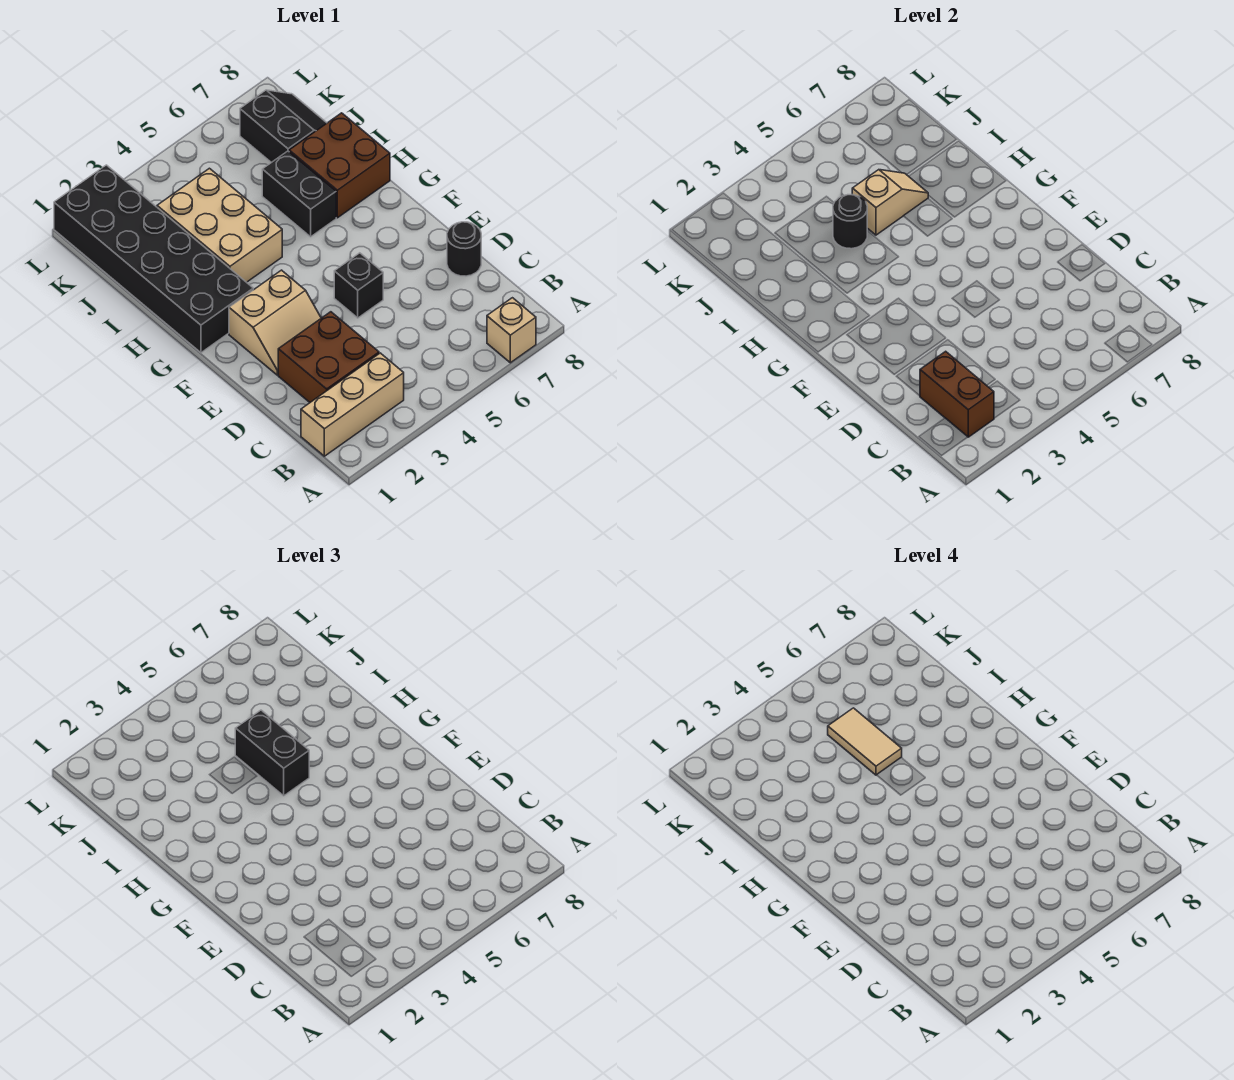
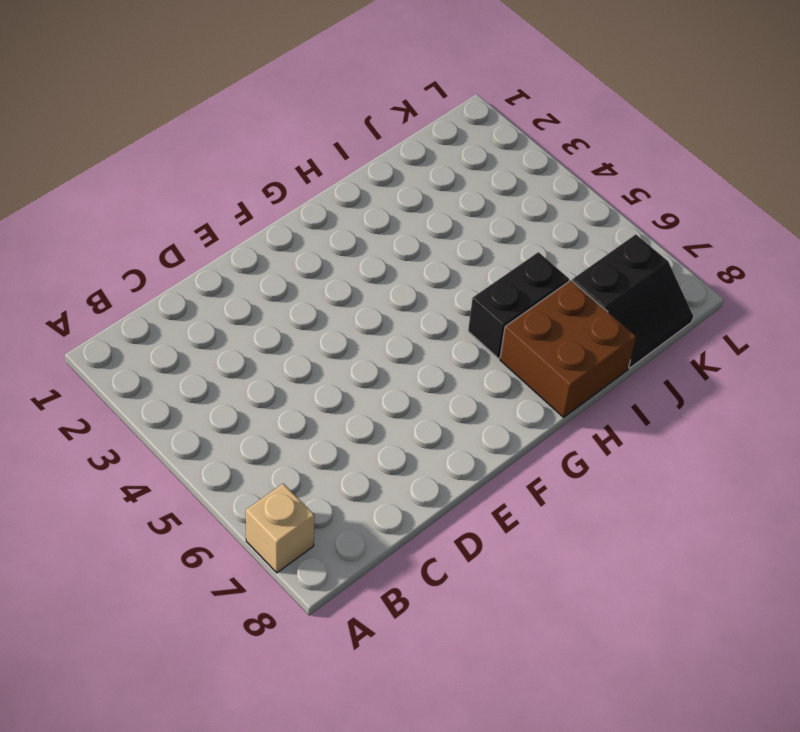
none -> tan brick B1:B3 level 1
none -> brown brick C2:D3 level 1
none -> black round brick D8 level 1

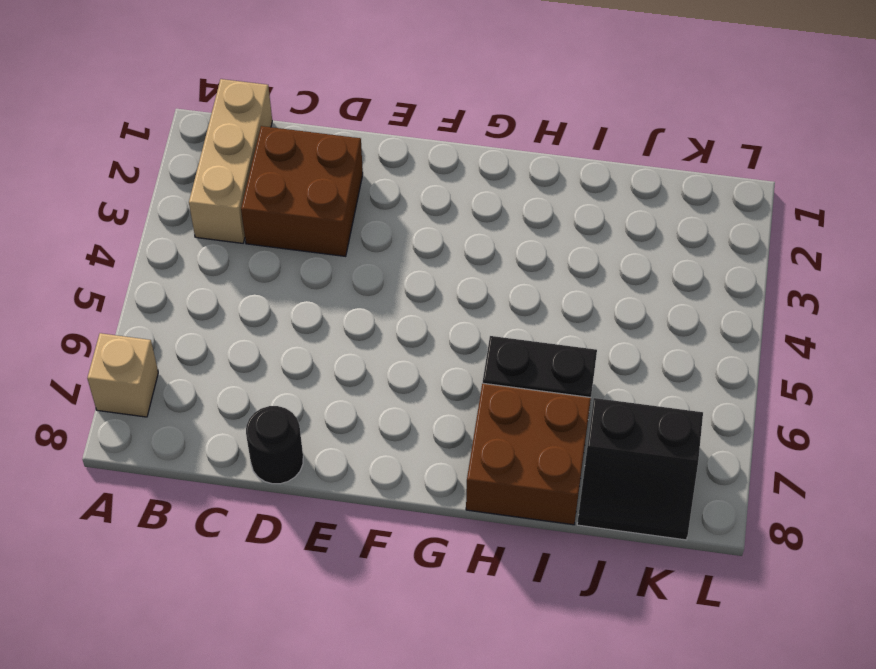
none -> tan slope E2:F3 level 1 top F
none -> black brick E5 level 1
none -> black brick G1:L2 level 1

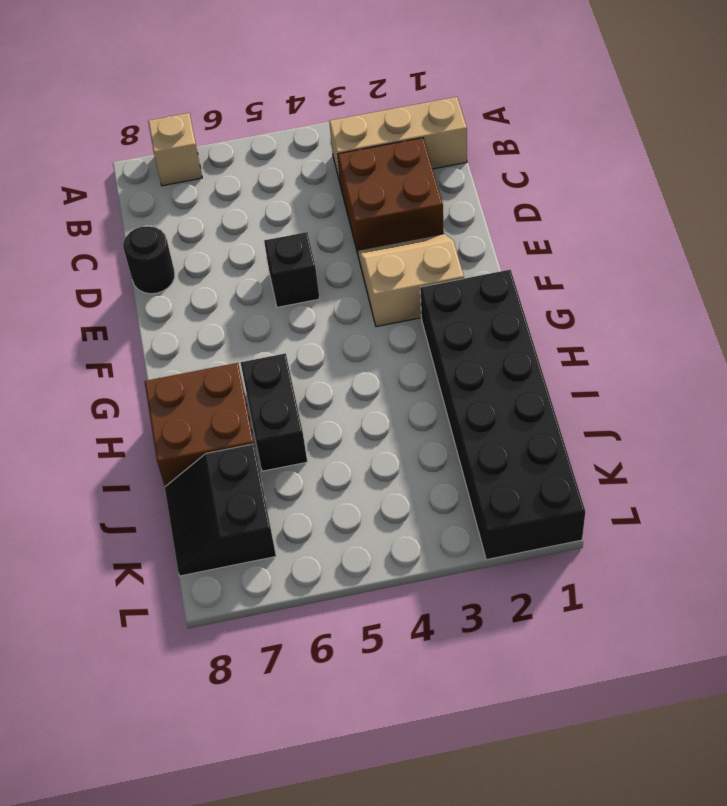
none -> tan brick H3:J4 level 1
none -> brown brick B2:C2 level 2
none -> black round brick I4 level 2

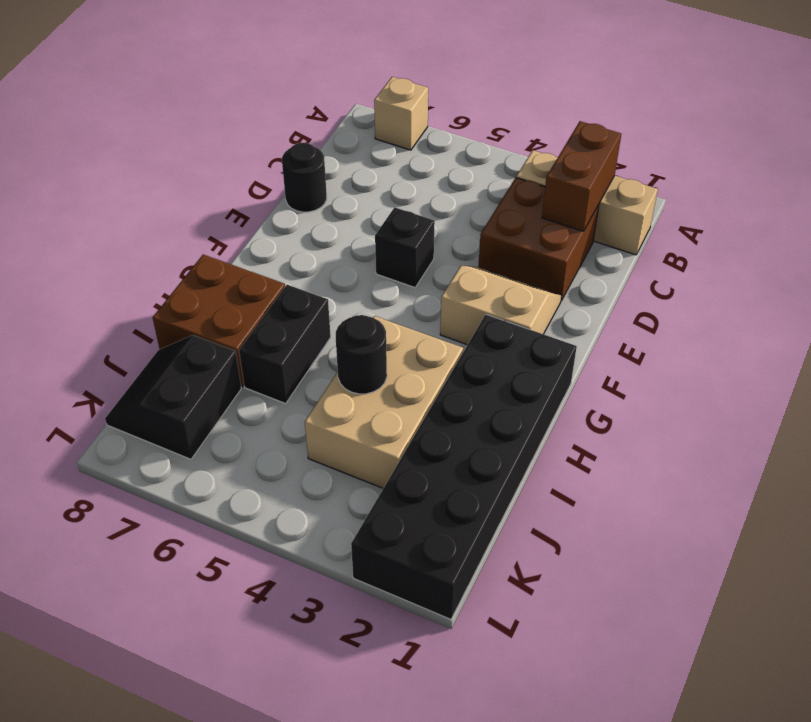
none -> tan slope I5:I6 level 2 top 5
none -> black brick H5:I5 level 3
none -> tan tile I5:J5 level 4

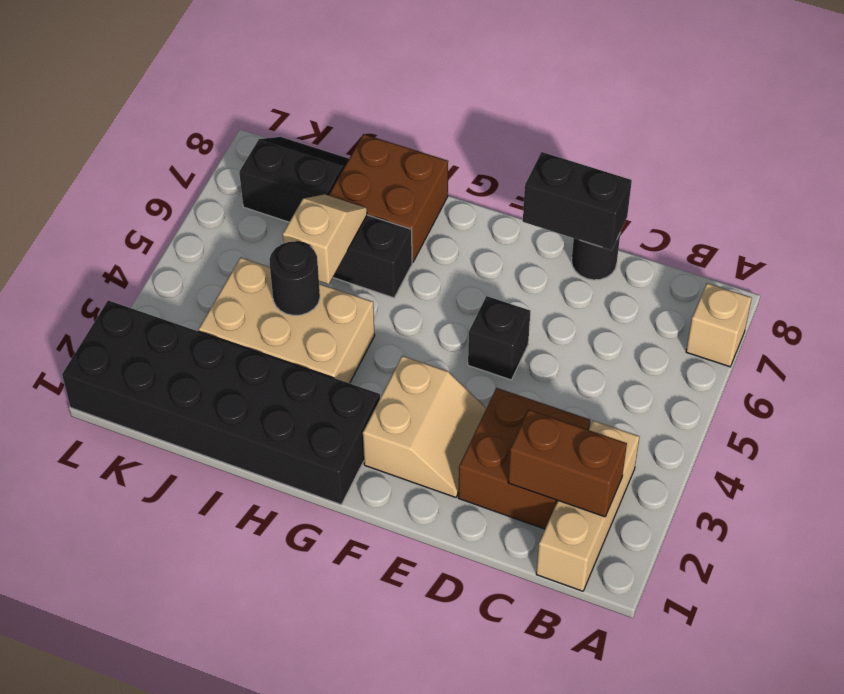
black brick D8:E8 level 2 -> black brick H5:I5 level 3
none -> tan tile I5:J5 level 4

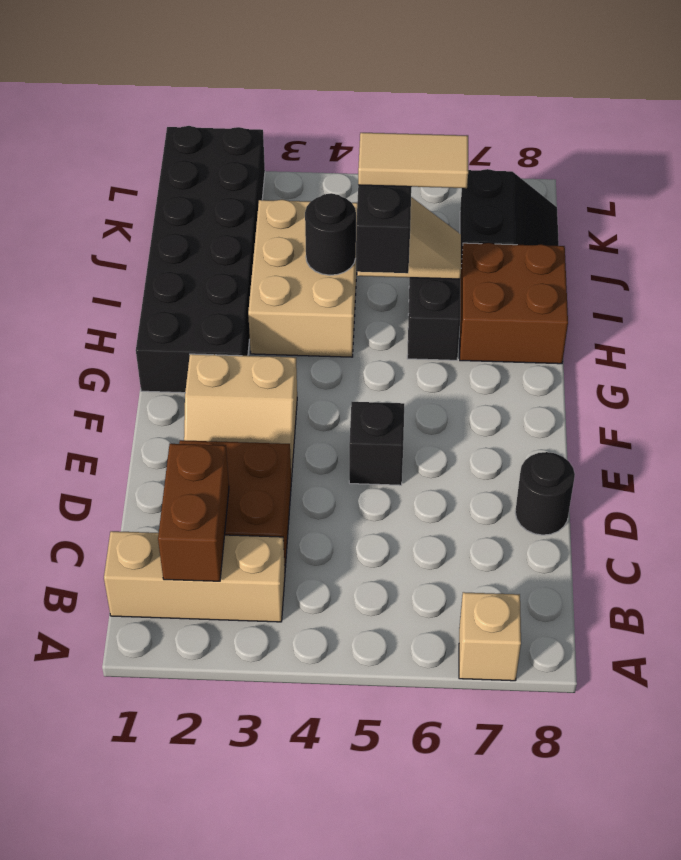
tan tile I5:I6 level 4 -> tan tile I5:J5 level 4

